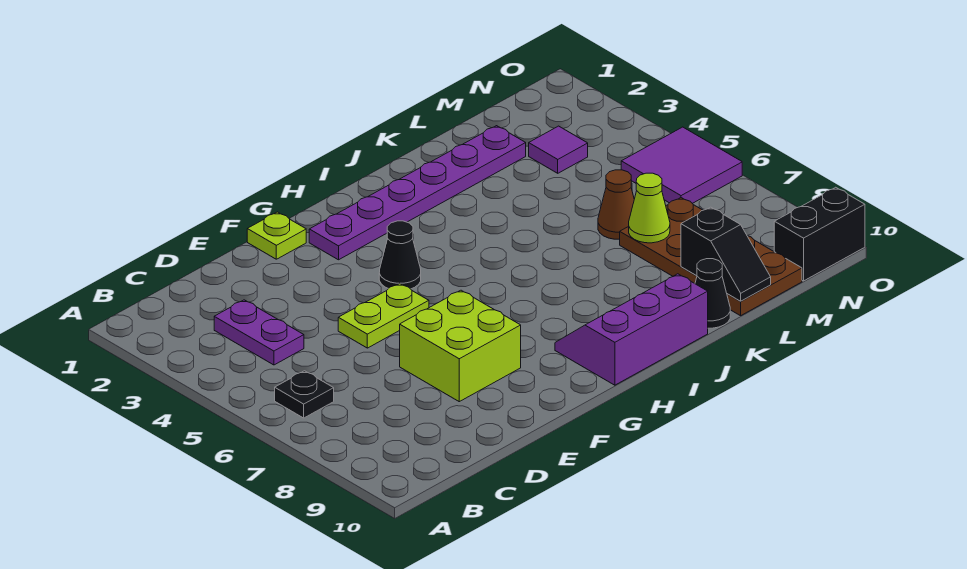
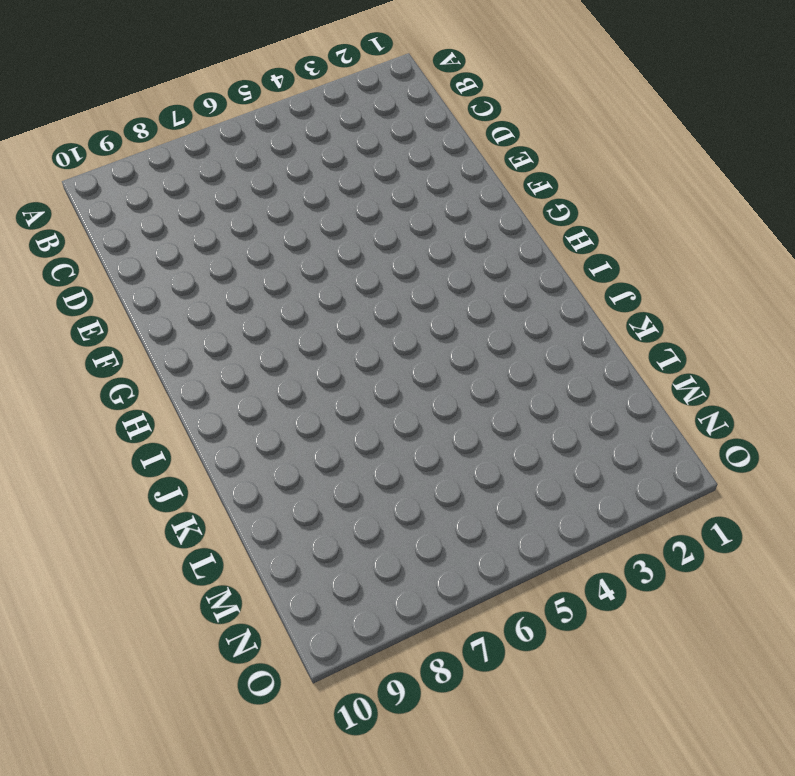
none -> black plate B6 level 1
none -> purple plate C3:C4 level 1
none -> lime plate E5:F5 level 1

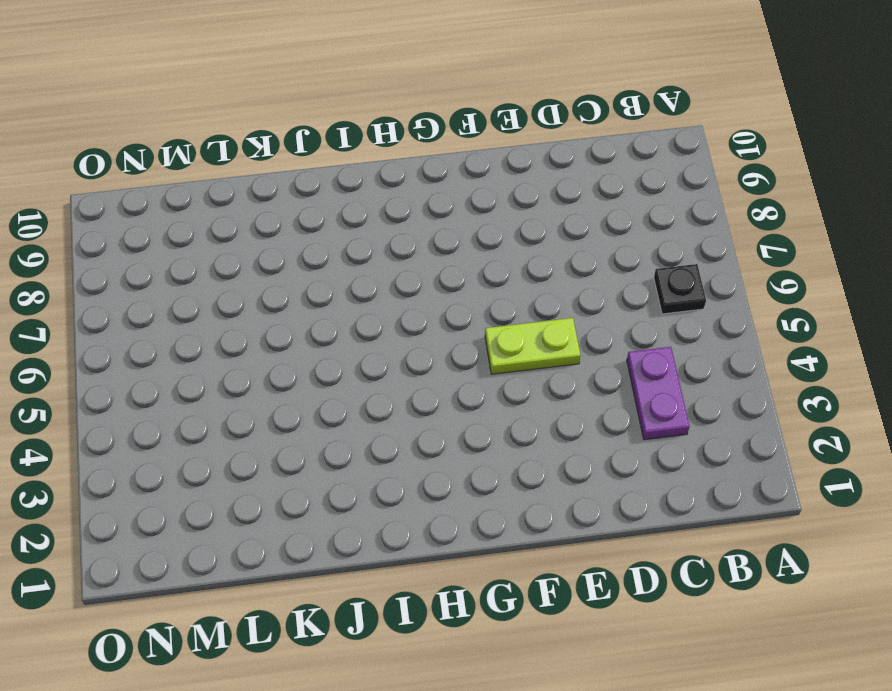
none -> lime brick E7:F8 level 1
none -> lime plate F1 level 1
none -> purple plate G2:L2 level 1

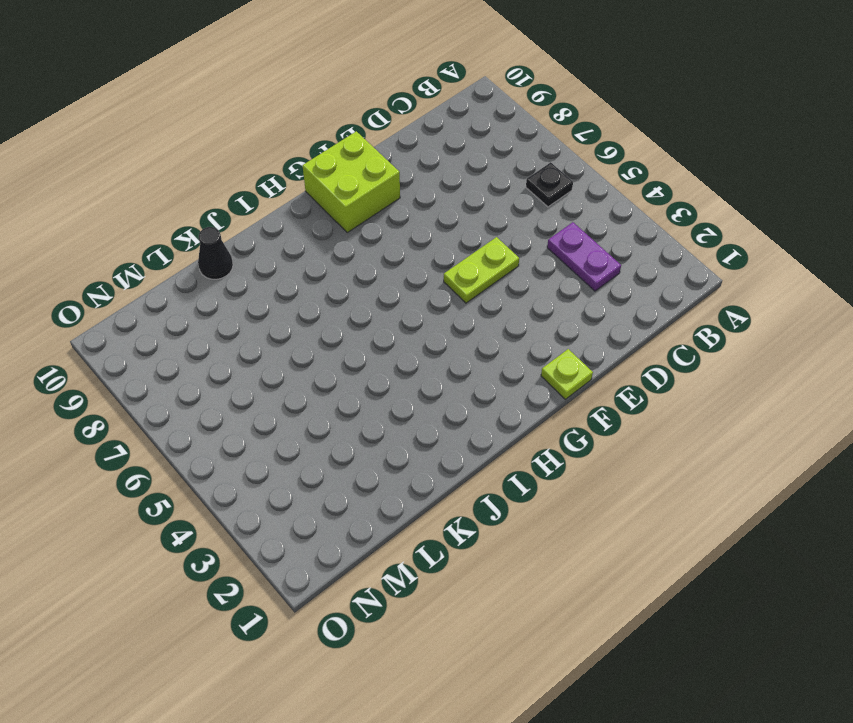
lime brick F9:G10 level 1 -> lime brick E7:F8 level 1
none -> purple plate G2:L2 level 1
none -> black cone G4 level 1
none -> purple slope H9:J10 level 1 top 10

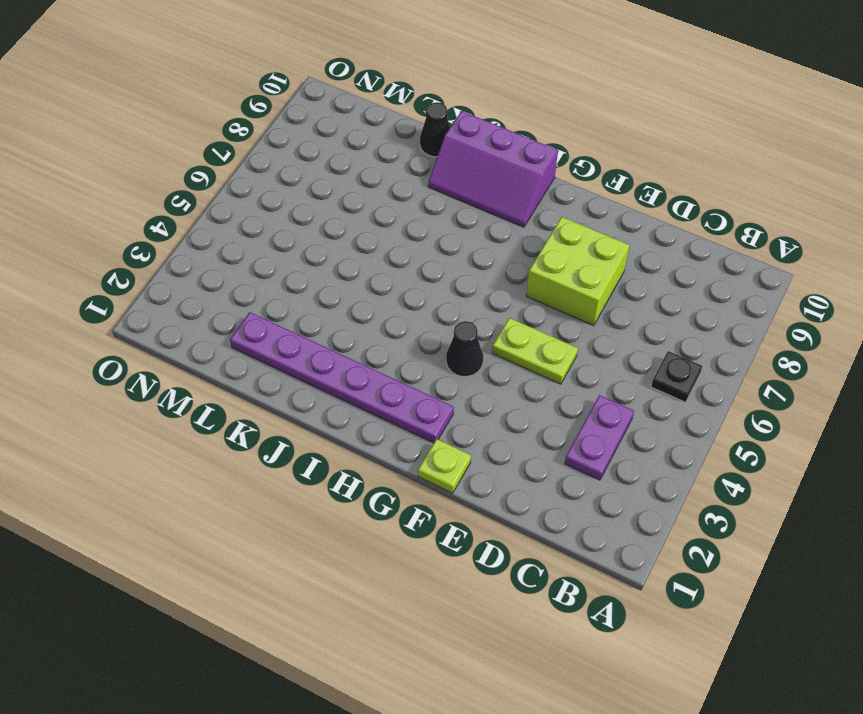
none -> brown cone L6 level 1
none -> brown plate L7:M10 level 1
none -> purple tile M3 level 1

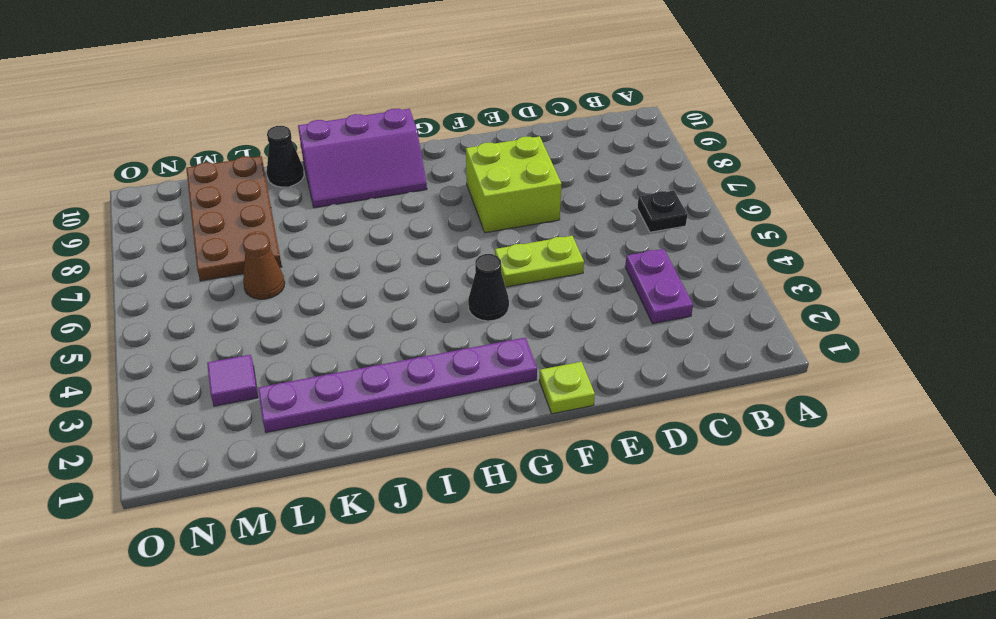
none -> purple tile N5:O6 level 1
none -> black brick N10:O10 level 1
none -> lime cone L7 level 2

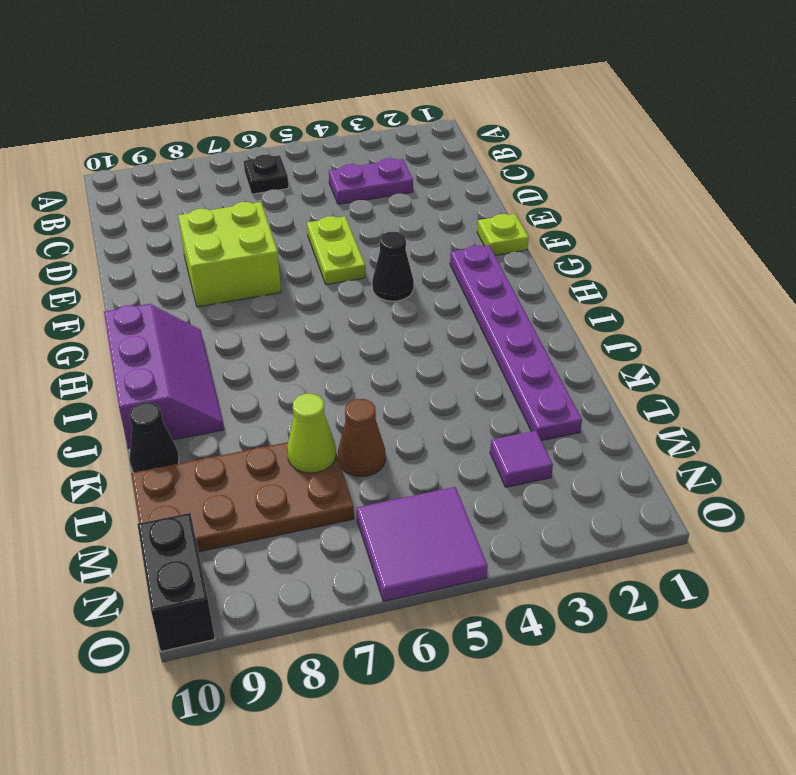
none -> black slope L9:L10 level 2 top 9

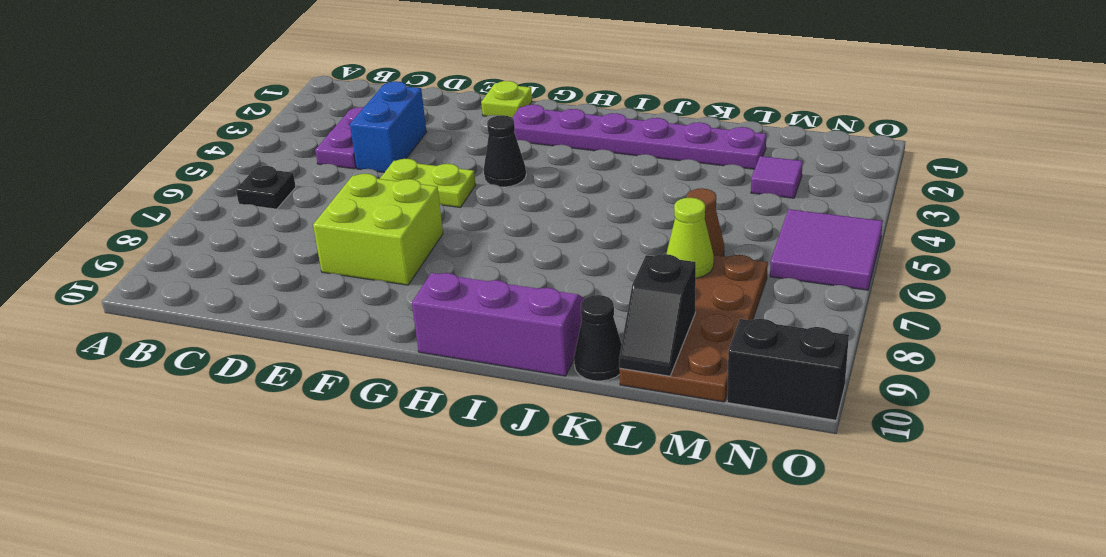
blue brick D3:D4 level 1 -> none

